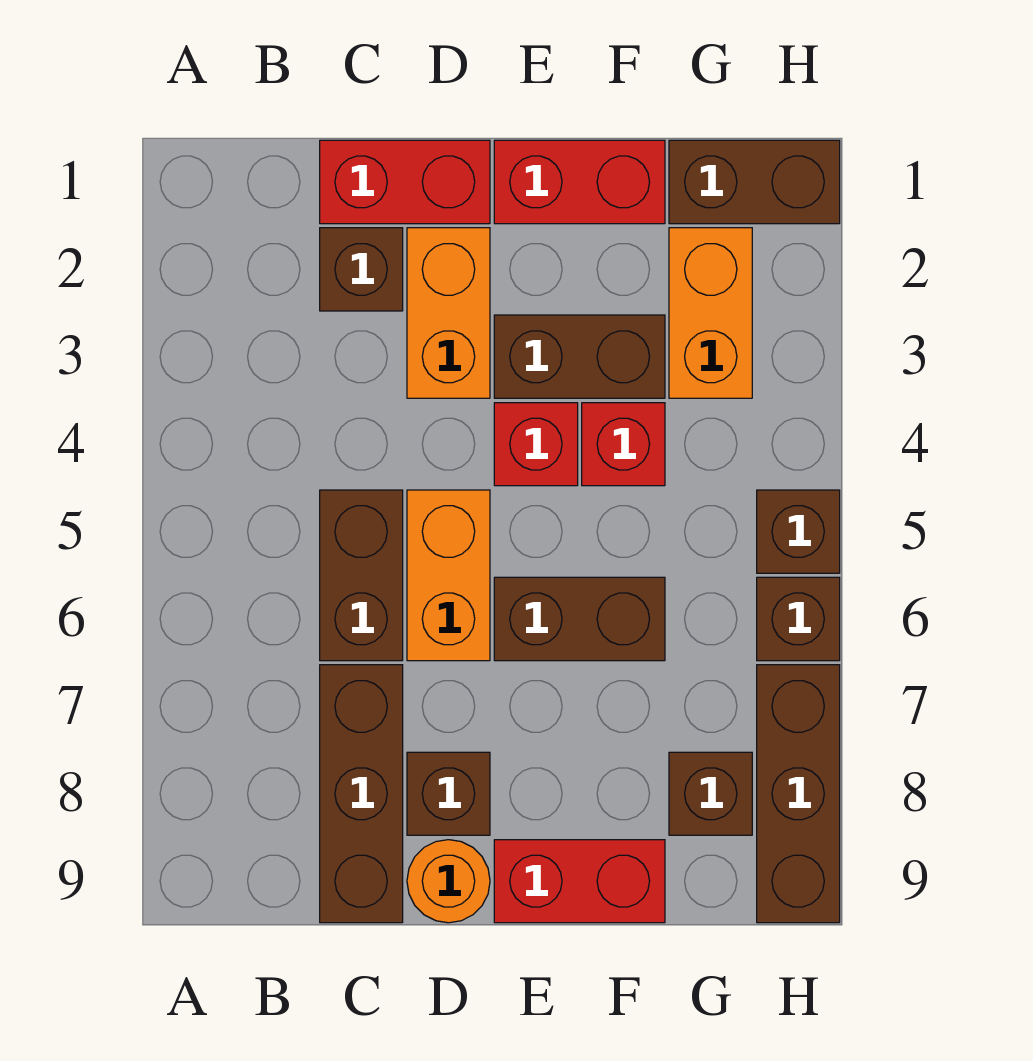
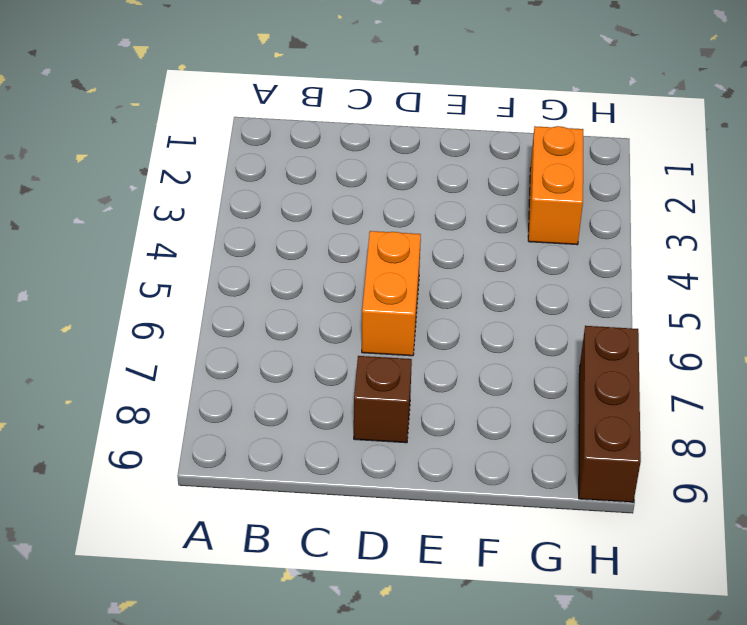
none -> red brick C1:D1 level 1
none -> brown brick C2 level 1
none -> brown brick C5:C6 level 1

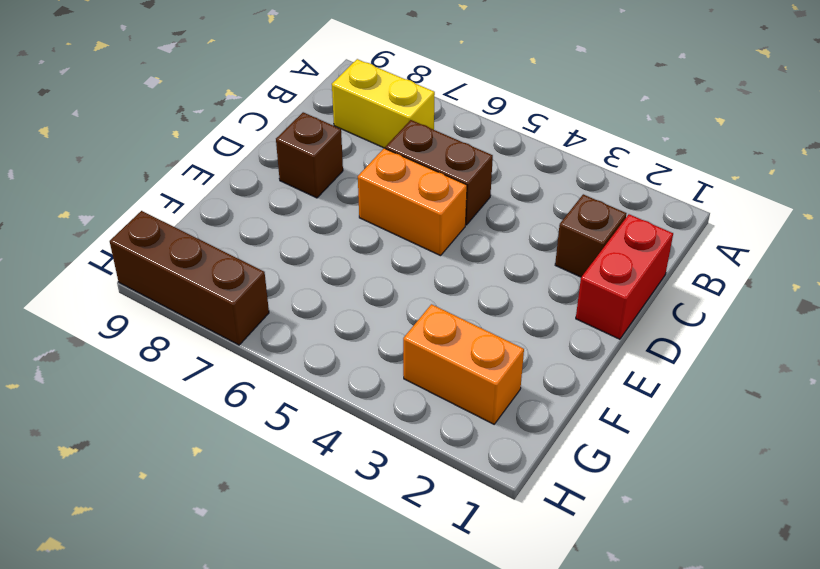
yellow brick B7:B8 level 1 -> none
none -> brown brick C7:C9 level 1
none -> orange brick D2:D3 level 1
none -> orange round brick D9 level 1

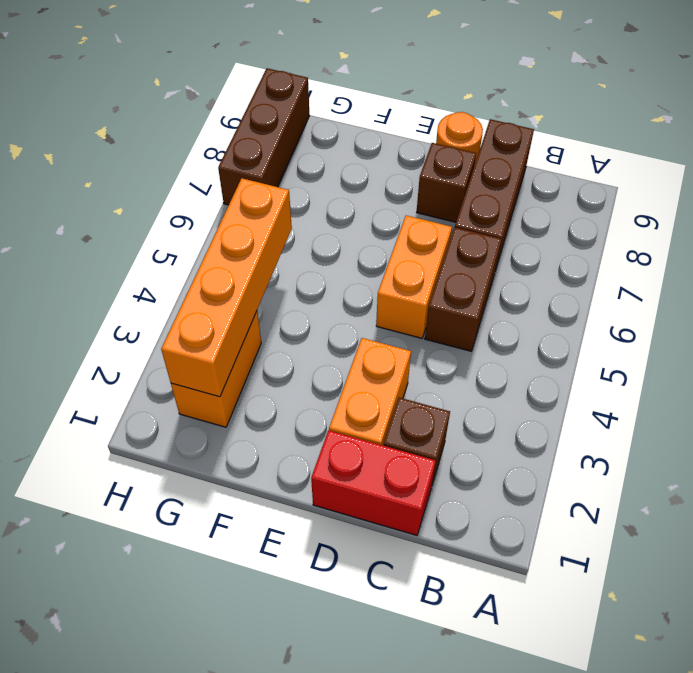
orange brick G2:G5 level 2 -> none
none -> red brick E1:F1 level 1
none -> brown brick E3:F3 level 1
none -> red brick E4 level 1

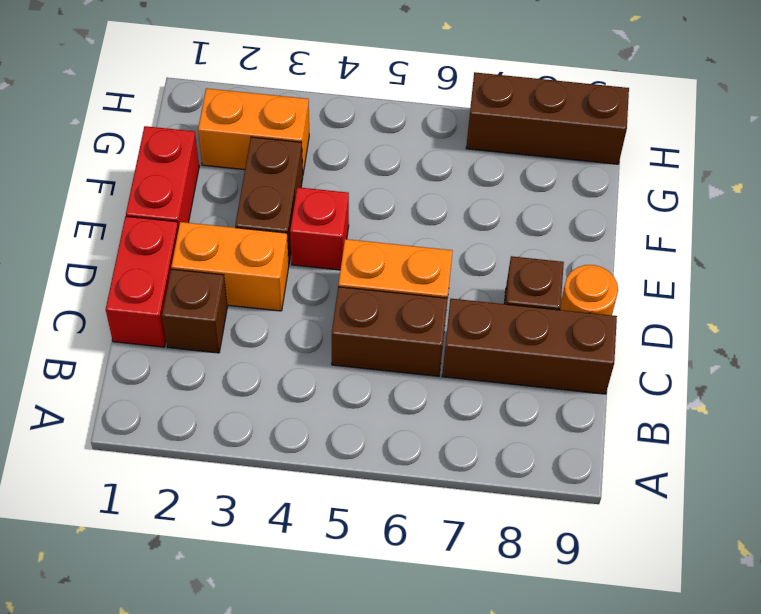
none -> brown brick E6:F6 level 1
none -> red brick E9:F9 level 1
none -> red brick F4 level 1

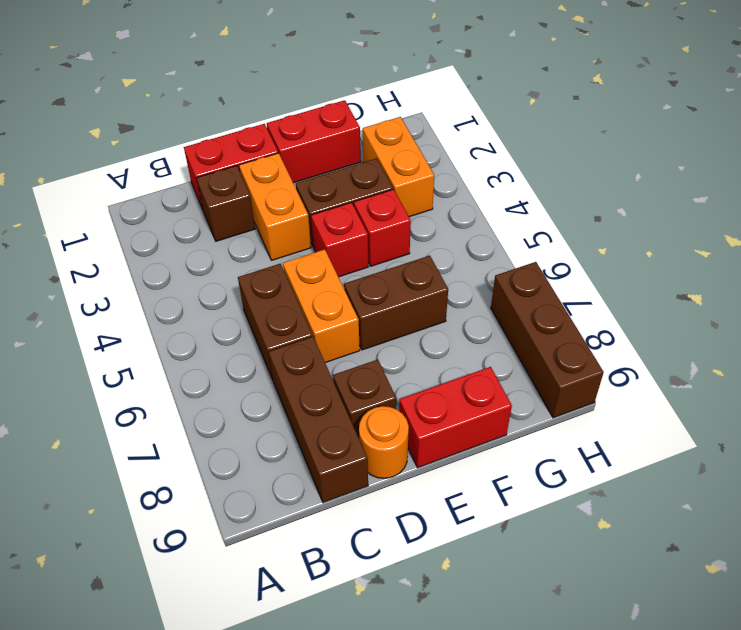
none -> brown brick G1:H1 level 1
none -> brown brick G8 level 1
none -> brown brick H5 level 1

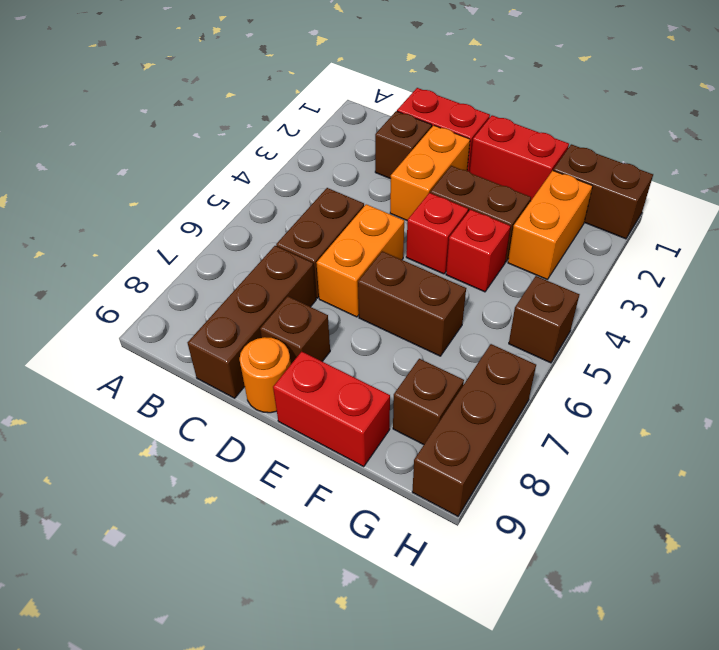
none -> brown brick H6 level 1

